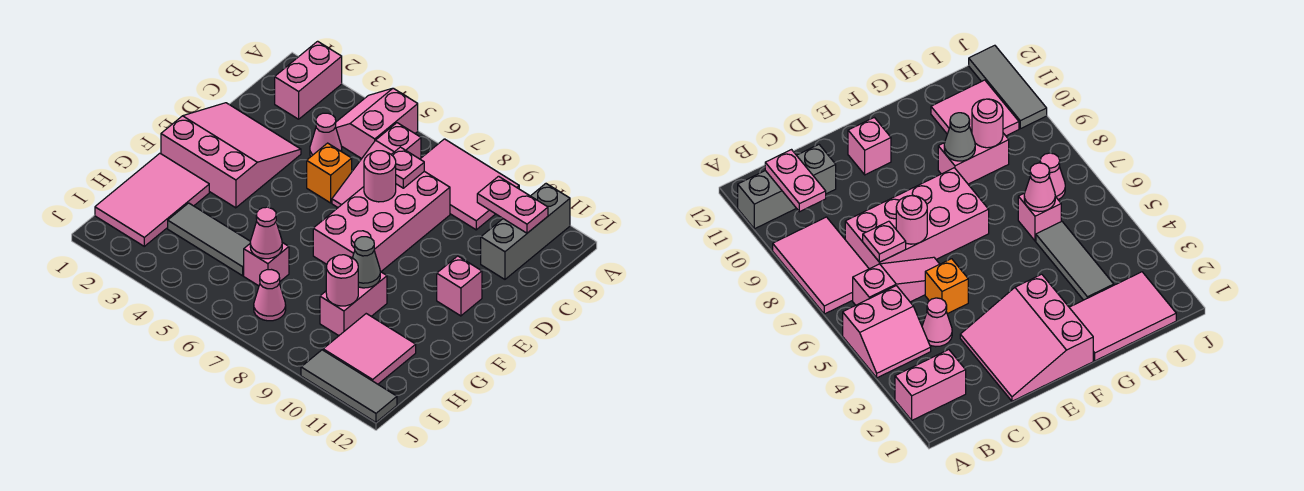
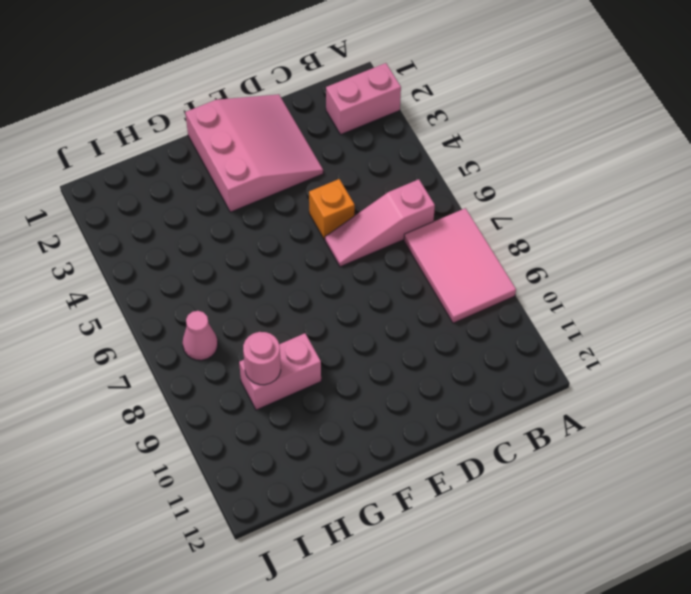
none -> pink slope A4:B5 level 1 top 5
none -> grey brick A11:C11 level 1
none -> pink cone C4 level 1

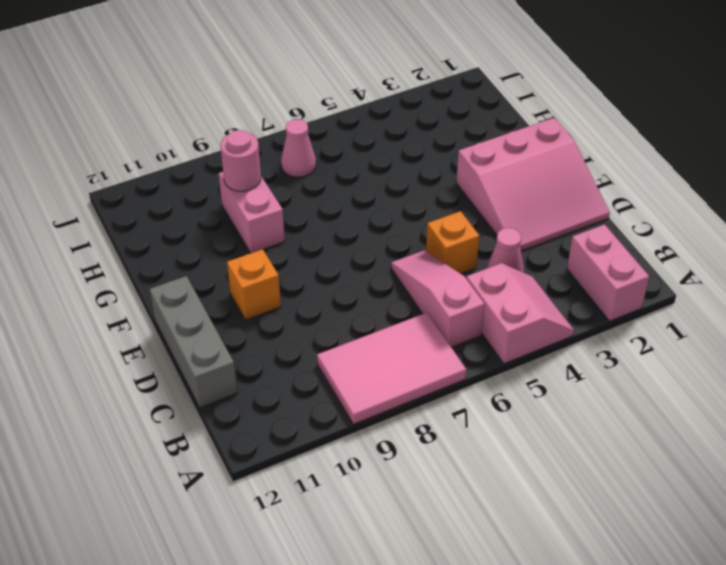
grey brick C12:E12 level 1 -> grey brick A11:C11 level 1
orange brick E10 level 1 -> none
none -> pink brick C7:F8 level 1
none -> pink brick E11 level 1
none -> pink tile G1:I2 level 1

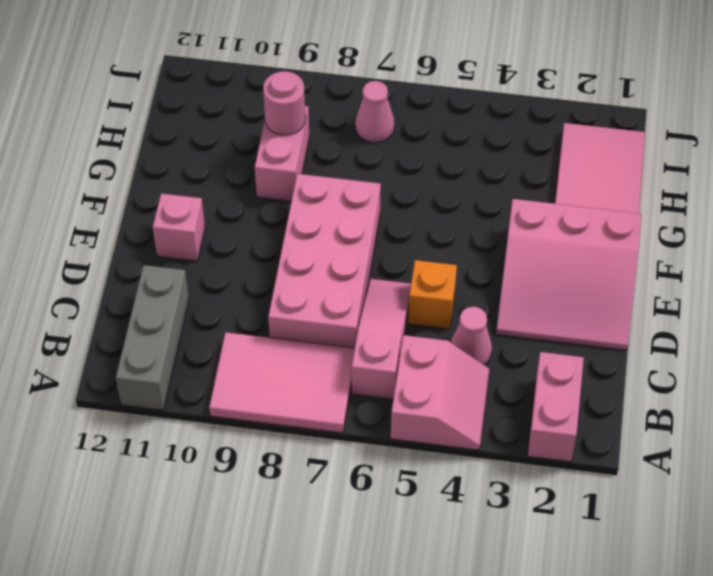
none -> grey tile H3:H5 level 1
none -> pink brick H6 level 1
none -> pink tile H10:I11 level 1

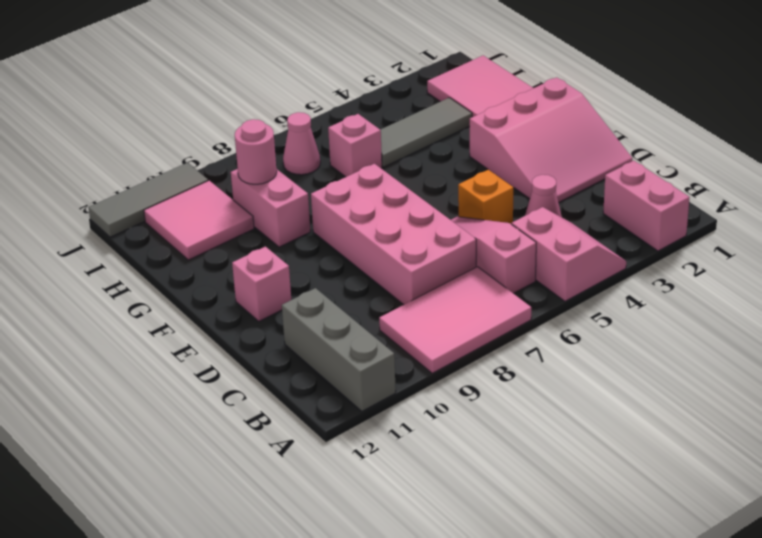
none -> pink plate B10:B11 level 2
none -> pink plate C7 level 2
none -> pink round brick D7 level 2

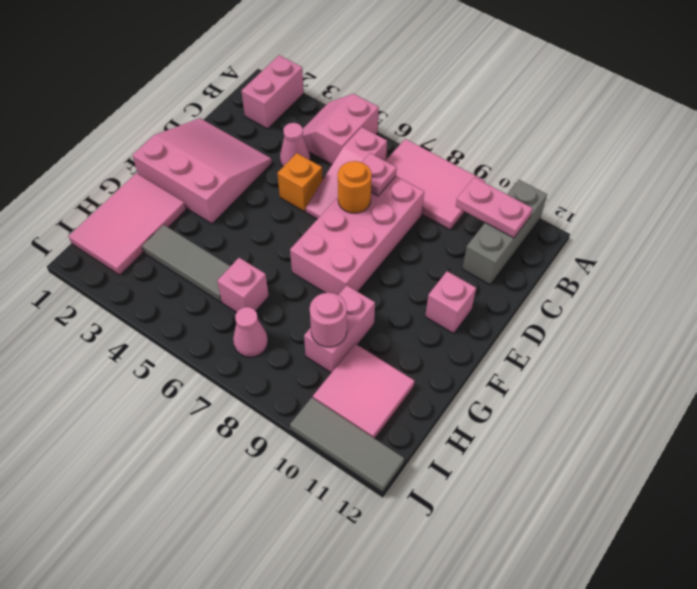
orange round brick D7 level 2 -> pink round brick D7 level 2
none -> grey cone G9 level 2
none -> pink cone H6 level 2

